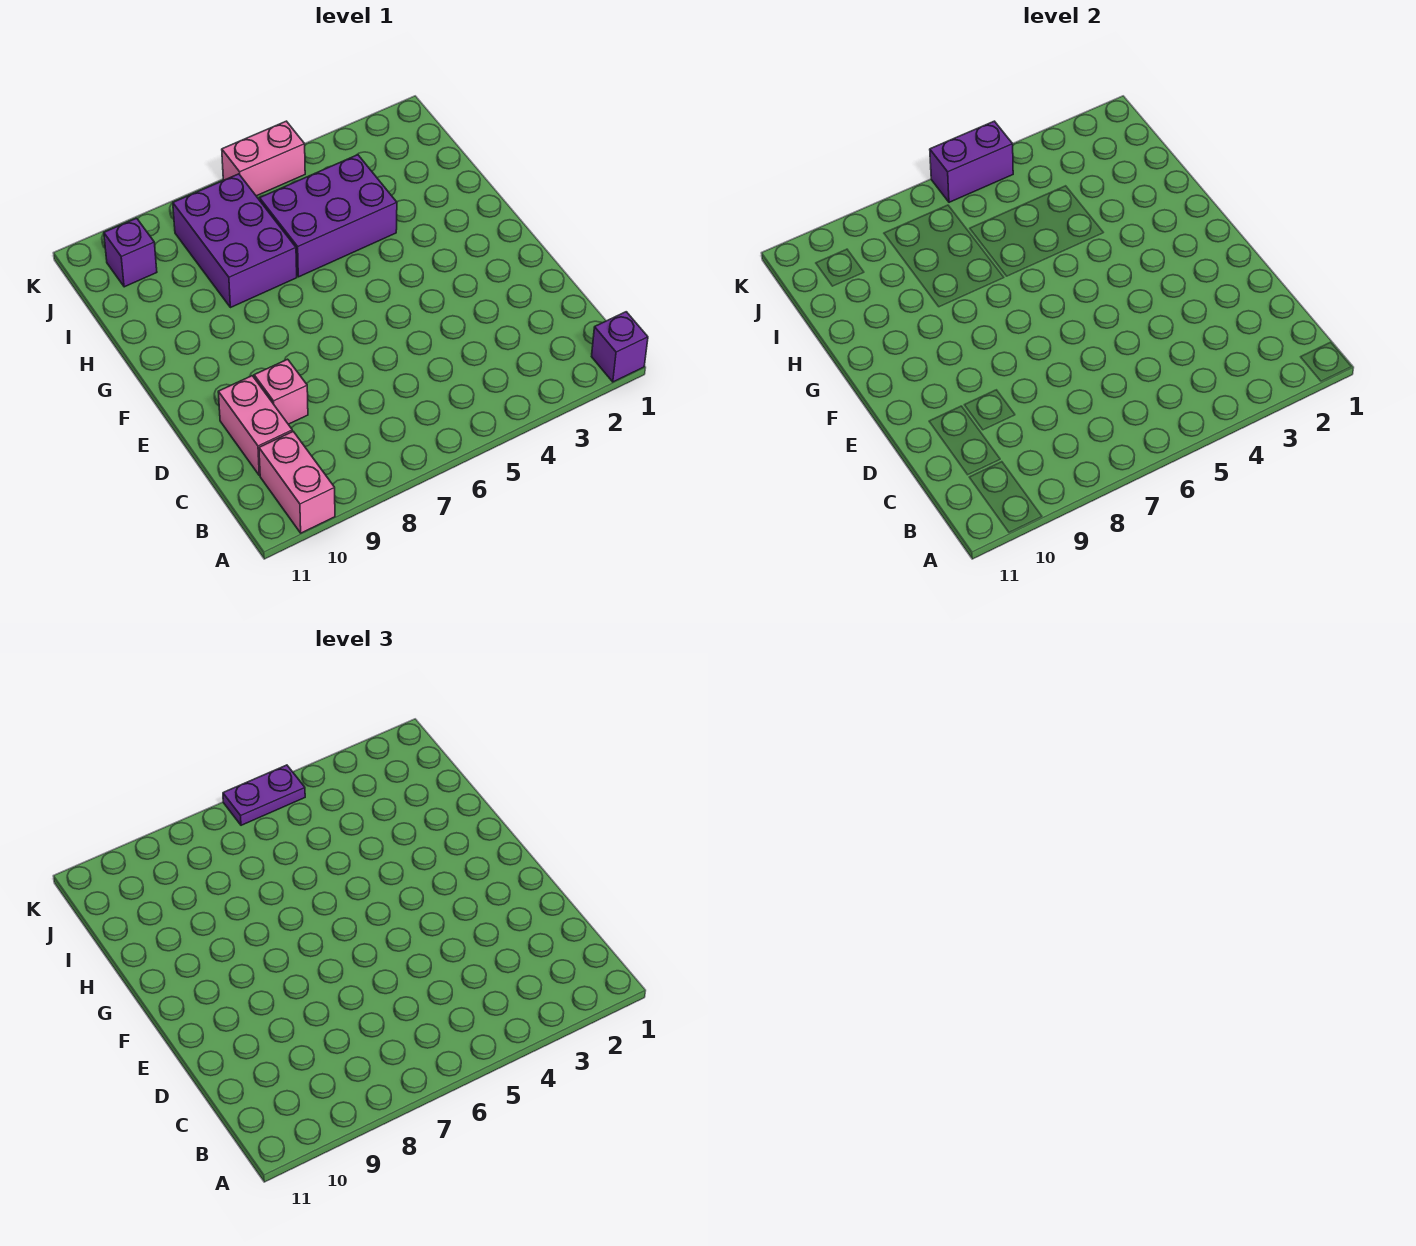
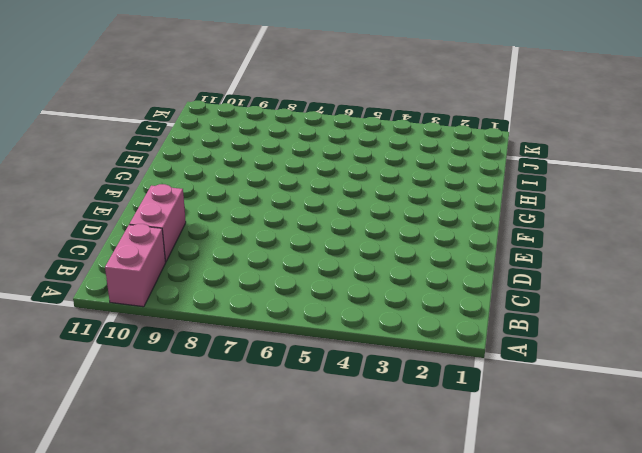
none -> purple brick A1 level 1
none -> pink brick D9 level 1

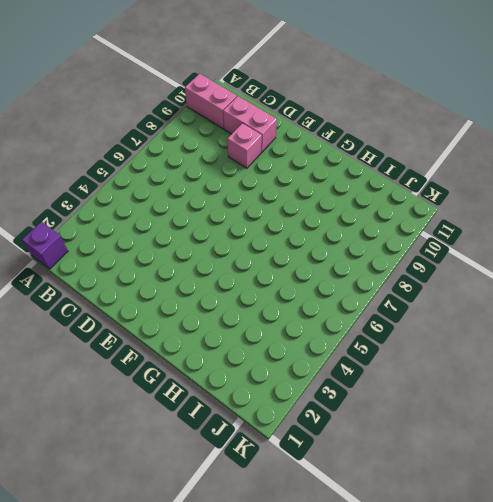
none -> purple brick H4:I6 level 1
none -> purple brick H7:J8 level 1

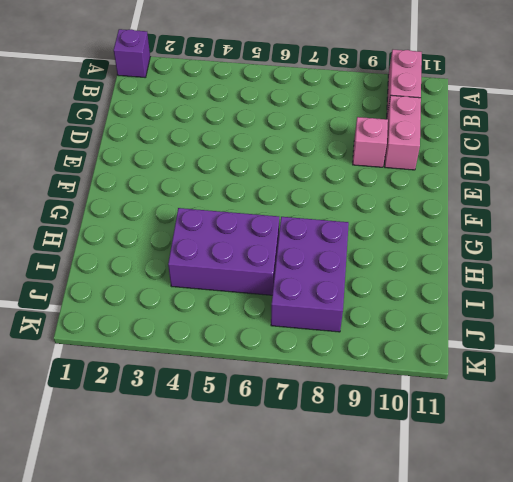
none -> purple brick J10 level 1
none -> pink brick K5:K6 level 1

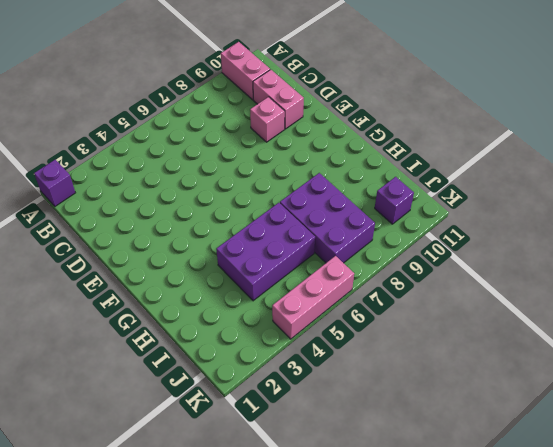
pink brick K4:K6 level 1 -> pink brick K5:K6 level 1
none -> purple brick K5:K6 level 2
none -> purple plate K5:K6 level 3

